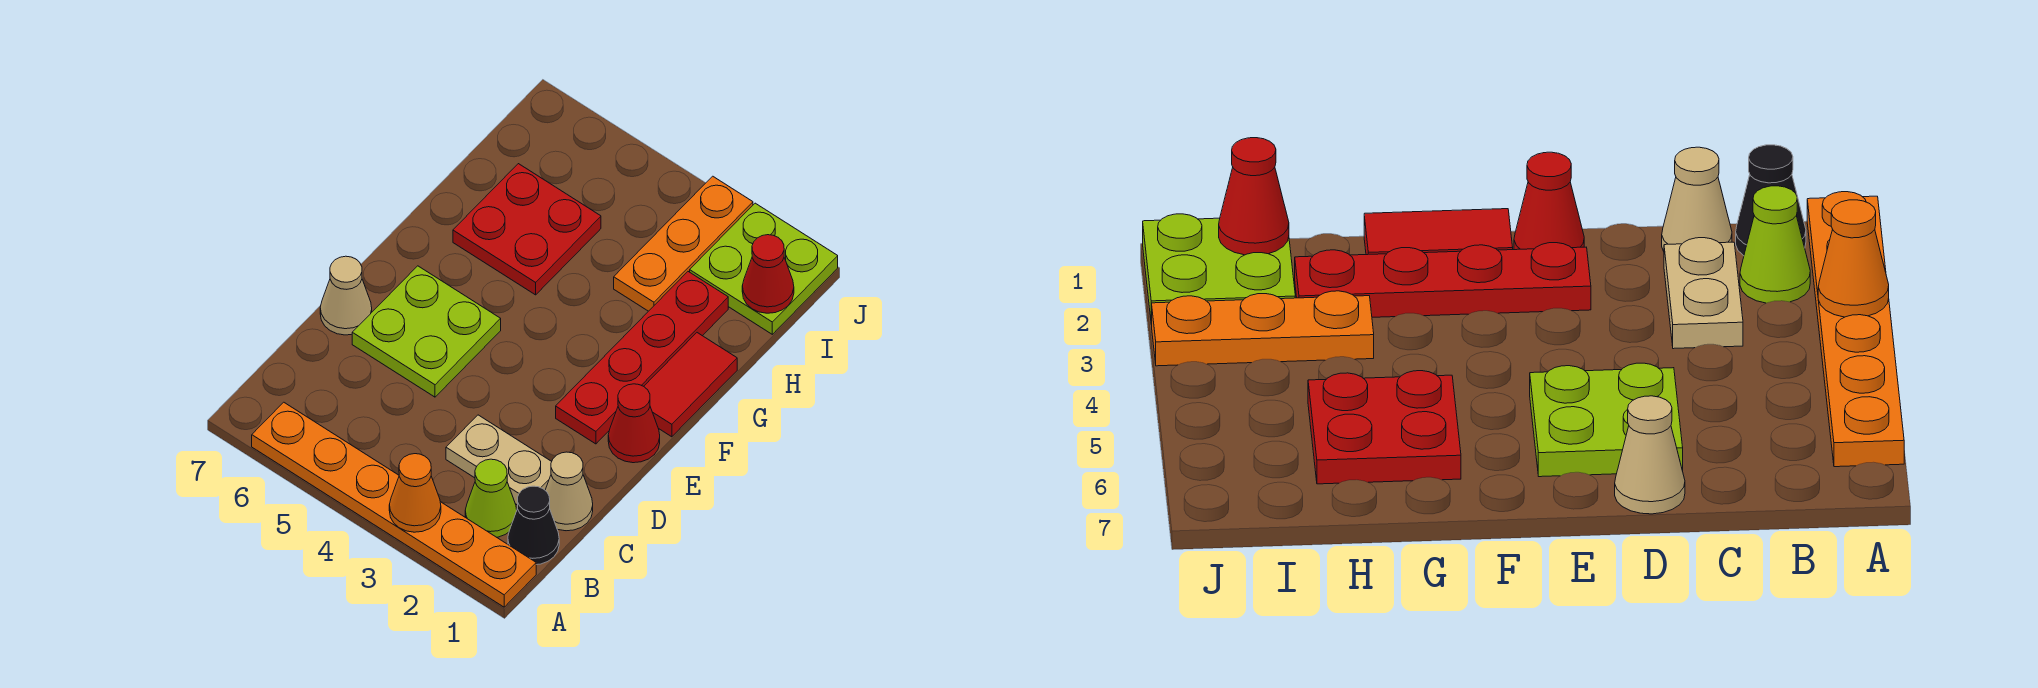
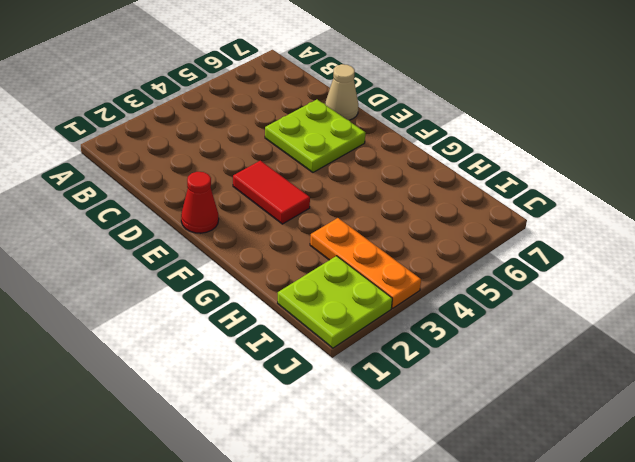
red tile E3:F3 level 1 -> red tile F1:G1 level 1
none -> orange plate A1:A6 level 1
none -> black cone B1 level 1
none -> lime cone B2 level 1

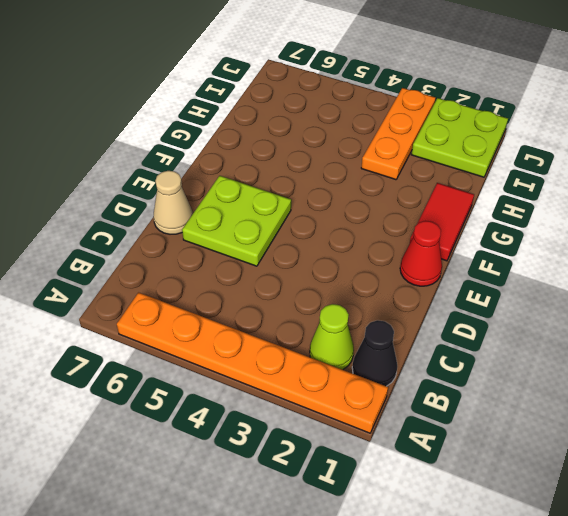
none -> tan cone C1 level 1
none -> tan plate C2:C3 level 1
none -> red plate E2:H2 level 1

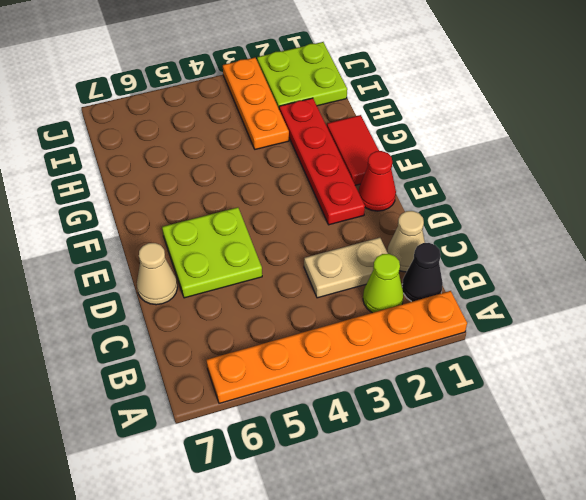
none -> red plate G5:H6 level 1
none -> orange cone A3 level 2
none -> red cone I1 level 2

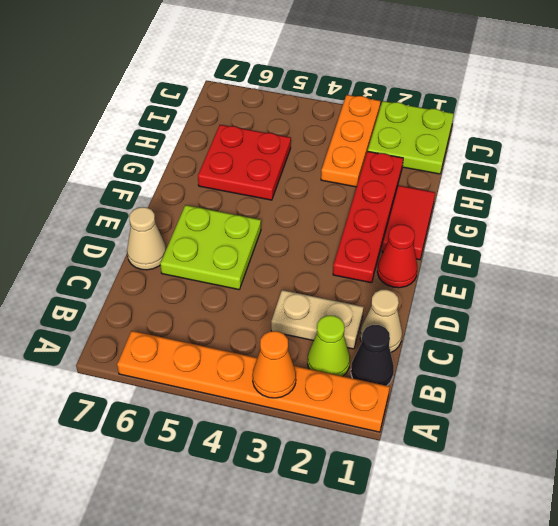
none -> red cone I1 level 2

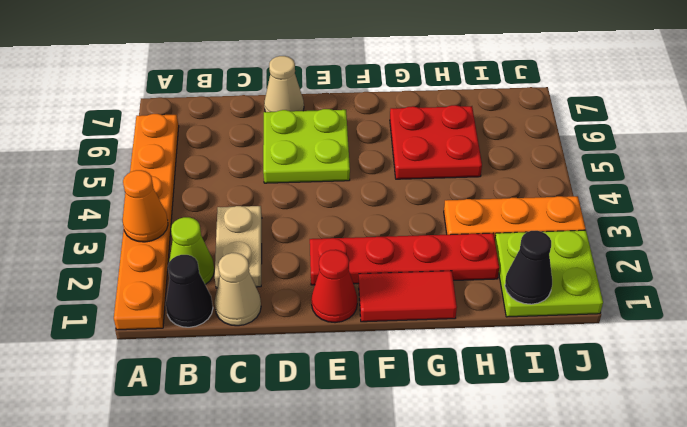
black cone I1 level 2 -> red cone I1 level 2

